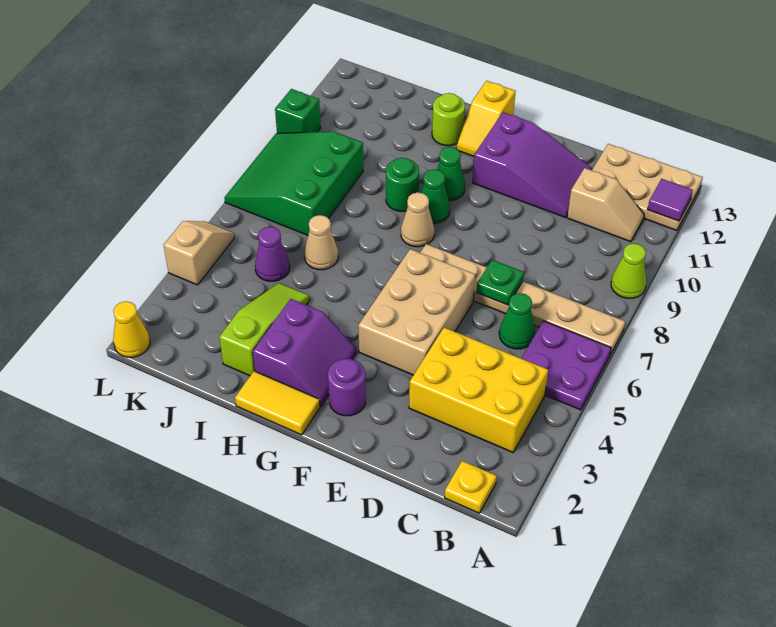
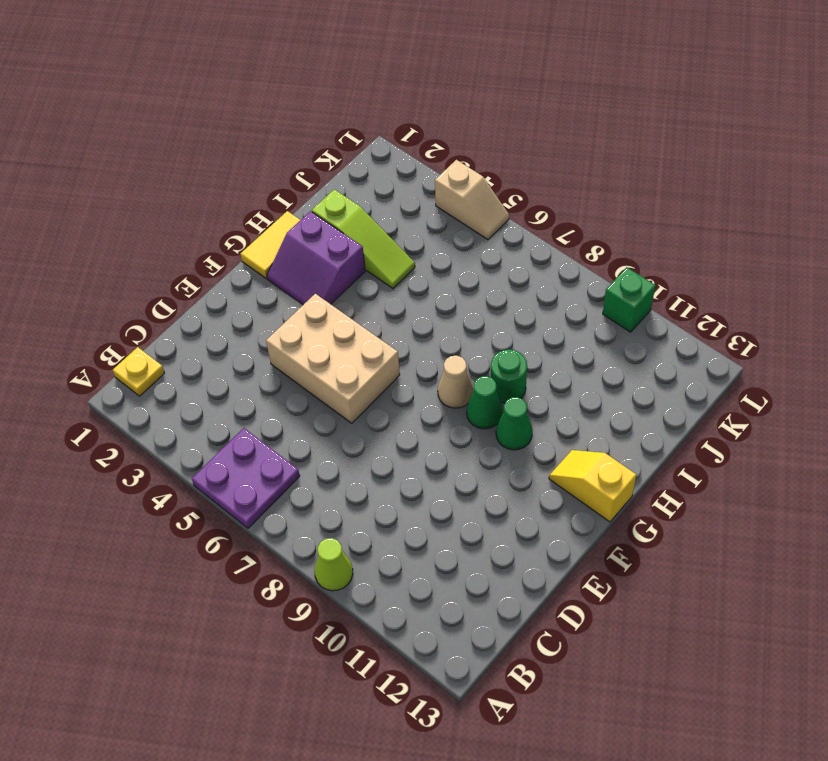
none -> tan plate A7:F7 level 1
none -> tan plate A12:C13 level 1
none -> yellow brick B3:D4 level 1

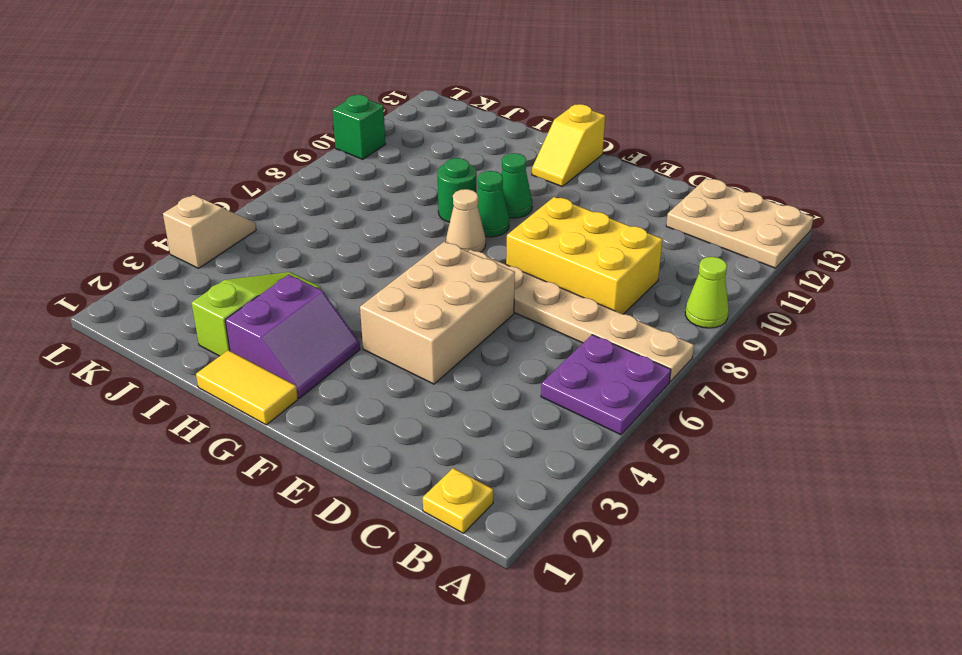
yellow brick C8:E9 level 1 -> yellow brick B3:D4 level 1
none -> tan slope B11:C11 level 1 top C
none -> green cone C6 level 1
none -> purple slope D11:F12 level 1 top F

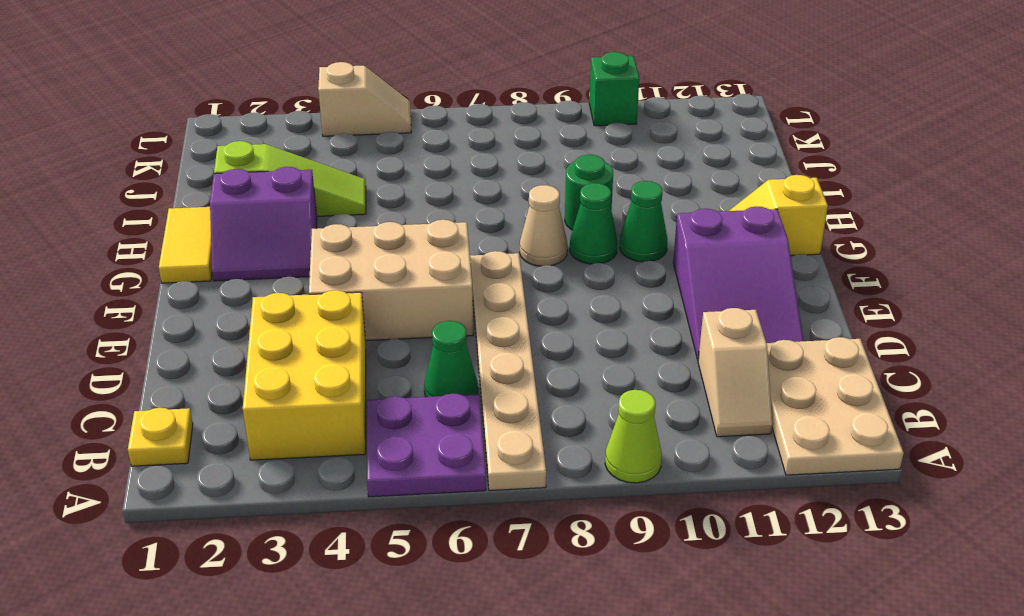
none -> purple round brick F2 level 1
none -> lime round brick H12 level 1
none -> tan cone I6 level 1

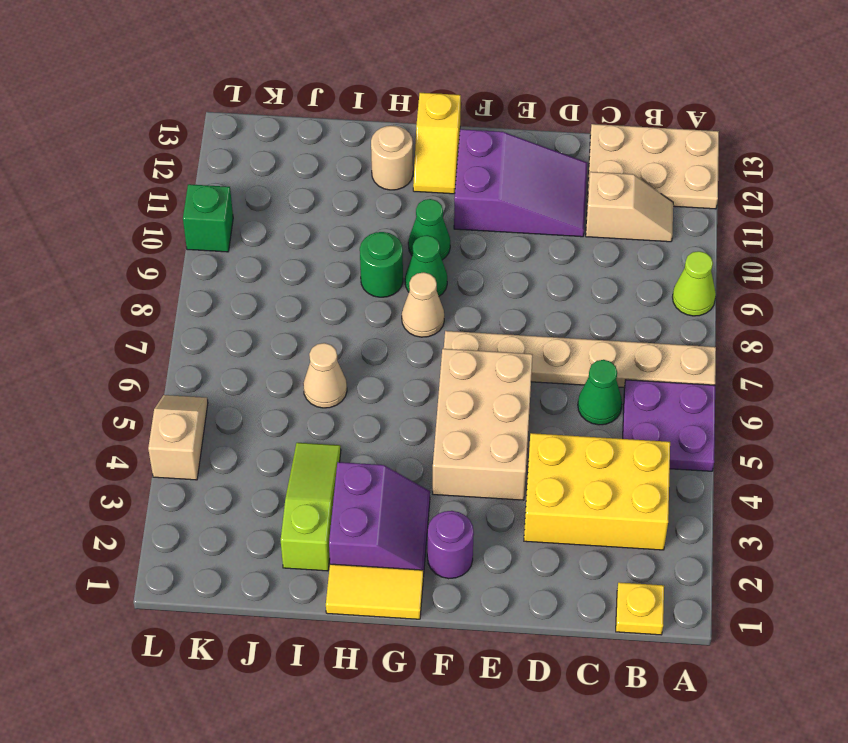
tan round brick H12 level 1 -> lime round brick H12 level 1
none -> purple cone J5 level 1
none -> green slope J7:L9 level 1 top J
none -> yellow cone L1 level 1

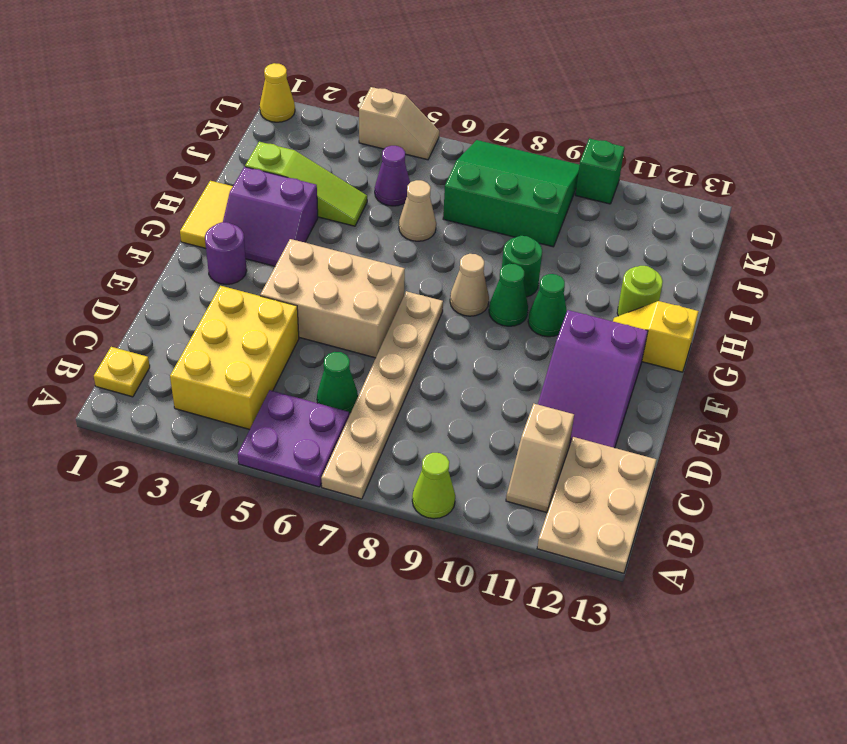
none -> purple tile A12 level 2
none -> green plate D7 level 2

